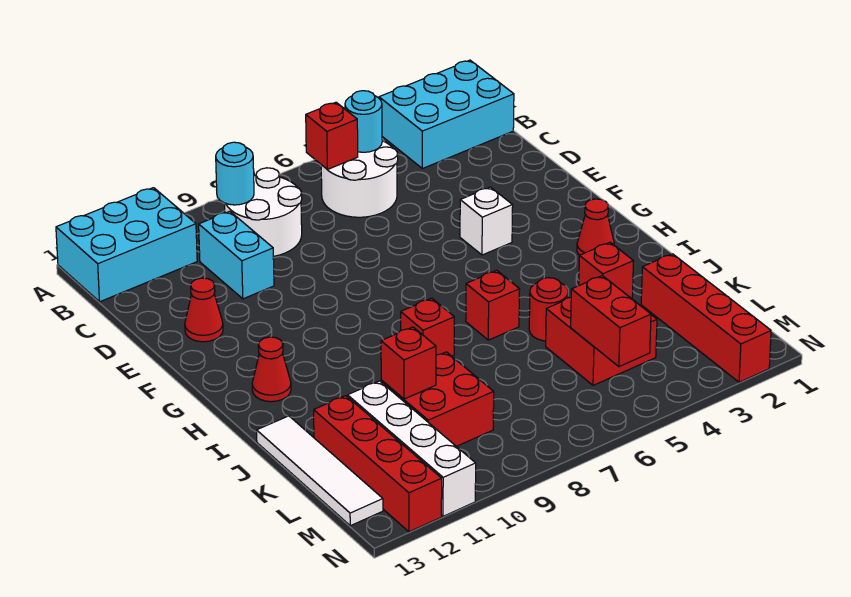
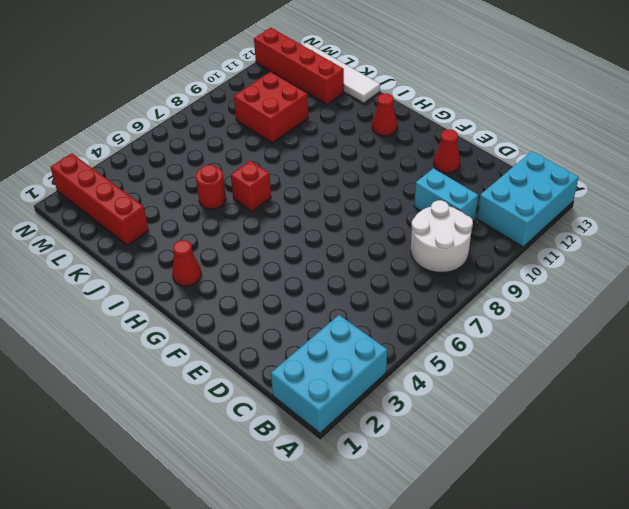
none -> white round brick B5:C6 level 1
none -> white brick F4 level 1
none -> red brick I8 level 1

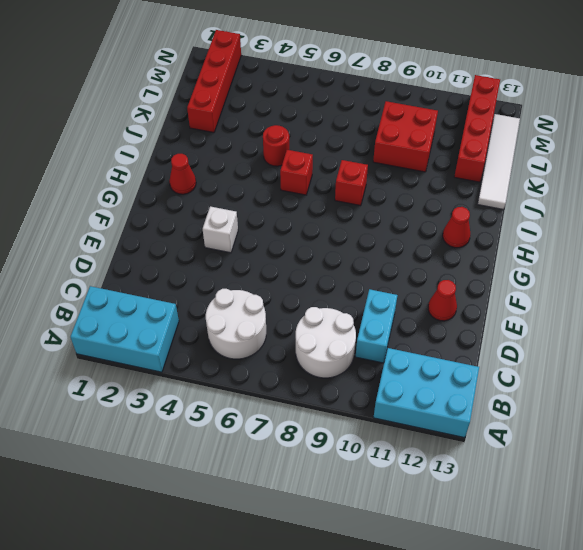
none -> red brick K4:L5 level 1
none -> white brick K11:N11 level 1
none -> cyan round brick B5 level 2

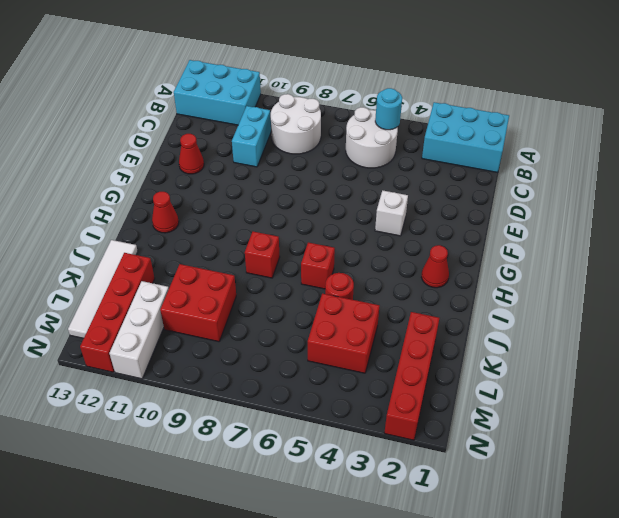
white brick L11:N11 level 1 -> white brick K11:N11 level 1
none -> red brick B6 level 2
none -> cyan round brick B9 level 2
none -> red brick K4 level 2

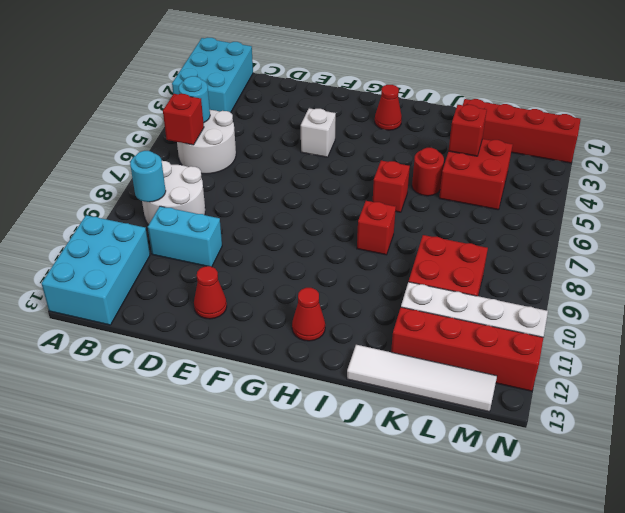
none -> red brick K10 level 2
none -> red brick L5:M5 level 2

